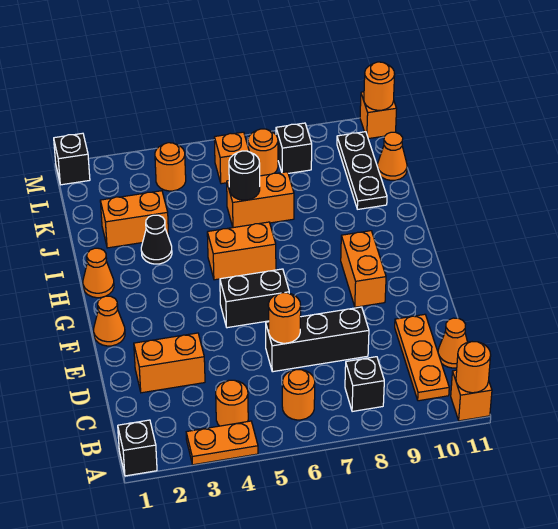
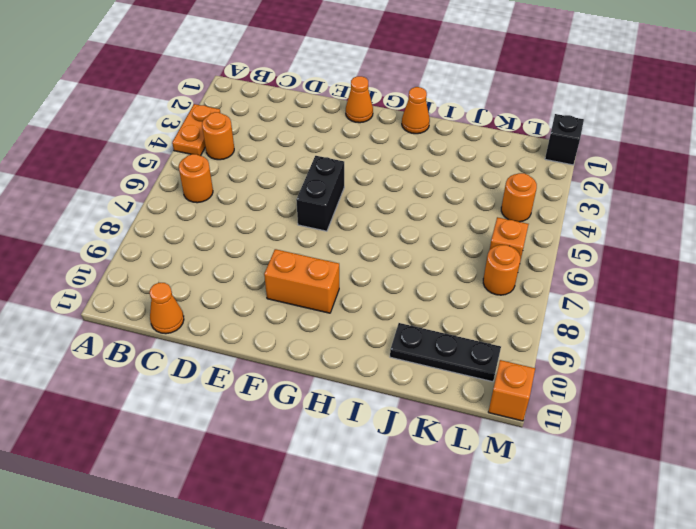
none -> black brick A1 level 1
none -> orange brick A11 level 1
none -> black brick B8 level 1
none -> orange plate B10:D10 level 1

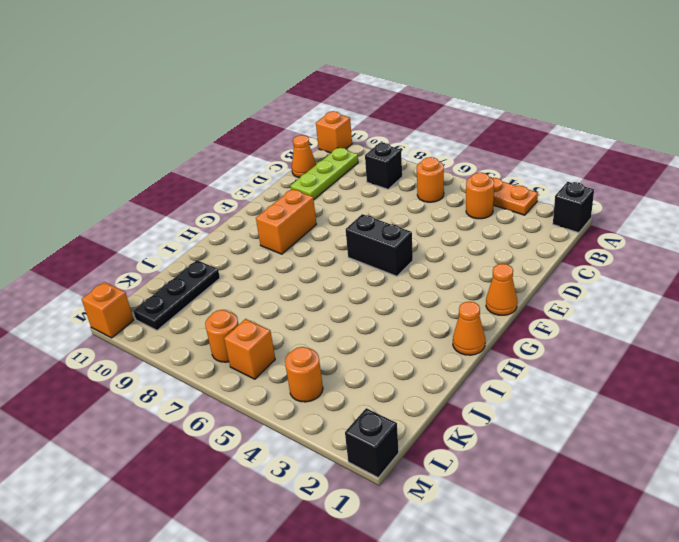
lime plate B10:D10 level 1 -> orange plate B10:D10 level 1
none -> orange brick D2:D3 level 1
none -> black brick D6:D8 level 1
none -> orange brick H5:H6 level 1
none -> black cone I3 level 1

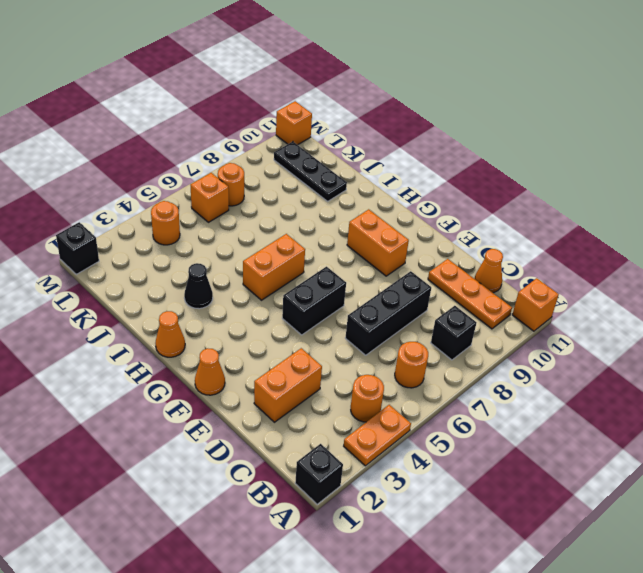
none -> orange brick J2:J3 level 1
none -> orange brick J6:J7 level 1
none -> orange cone K11 level 1
none -> black brick L8 level 1

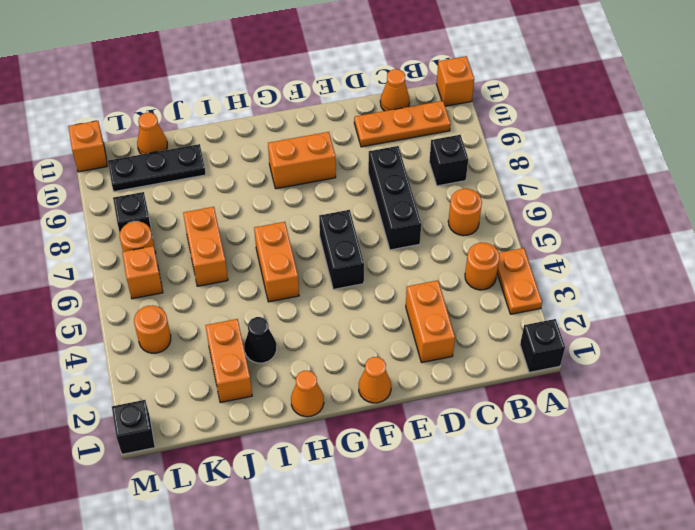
none -> orange round brick A11 level 2
none -> orange round brick D6 level 2
none -> black round brick J6 level 2
none -> orange round brick M11 level 2

